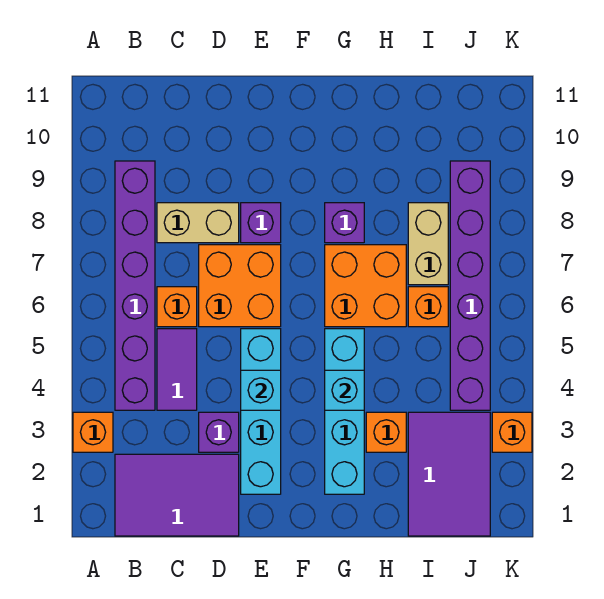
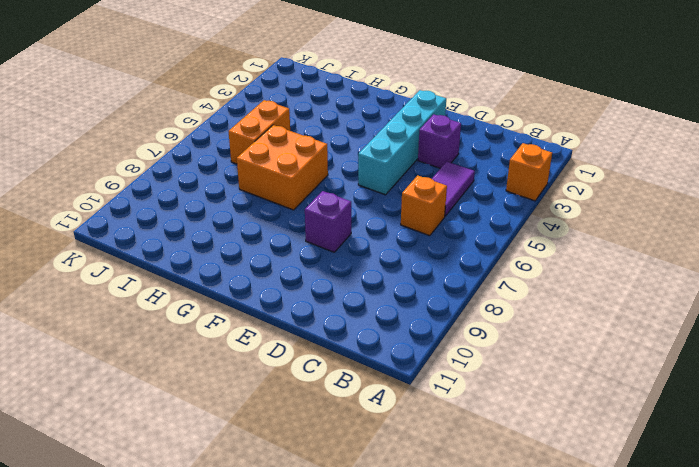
orange brick I5:I6 level 1 -> orange brick I6 level 1
none -> purple tile B1:D2 level 1
none -> purple brick B4:B9 level 1
none -> tan brick C8:D8 level 1

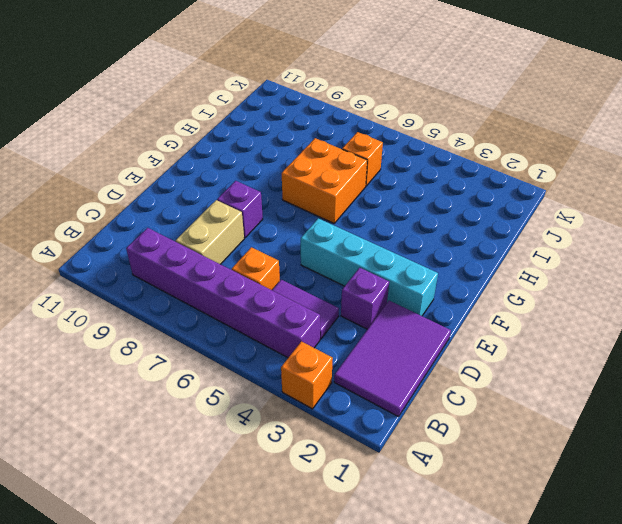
none -> orange brick D6:E7 level 1
none -> cyan brick G2:G5 level 1
none -> purple brick G8 level 1

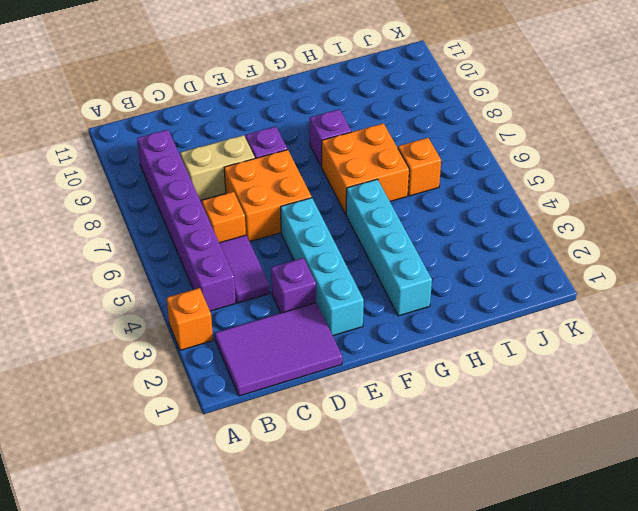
none -> orange brick H3 level 1
none -> purple tile I1:J3 level 1
none -> tan brick I7:I8 level 1

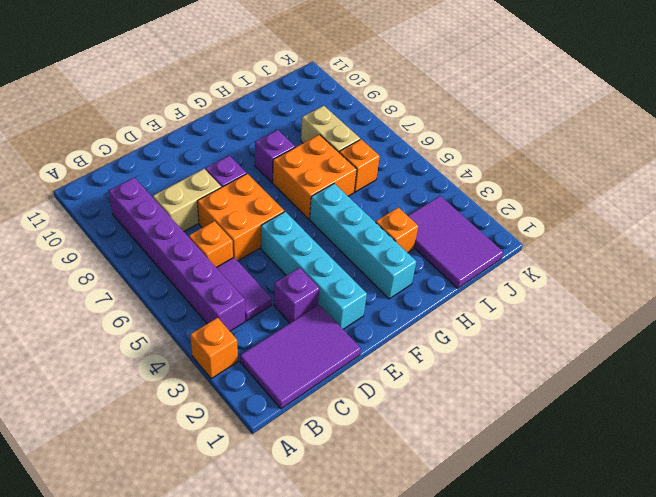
none -> purple brick J4:J9 level 1
none -> orange brick K3 level 1
none -> cyan brick E4 level 2

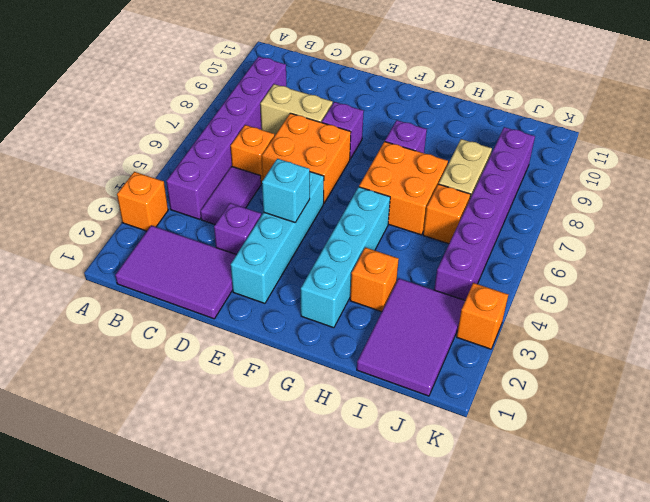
none -> cyan brick G4 level 2

